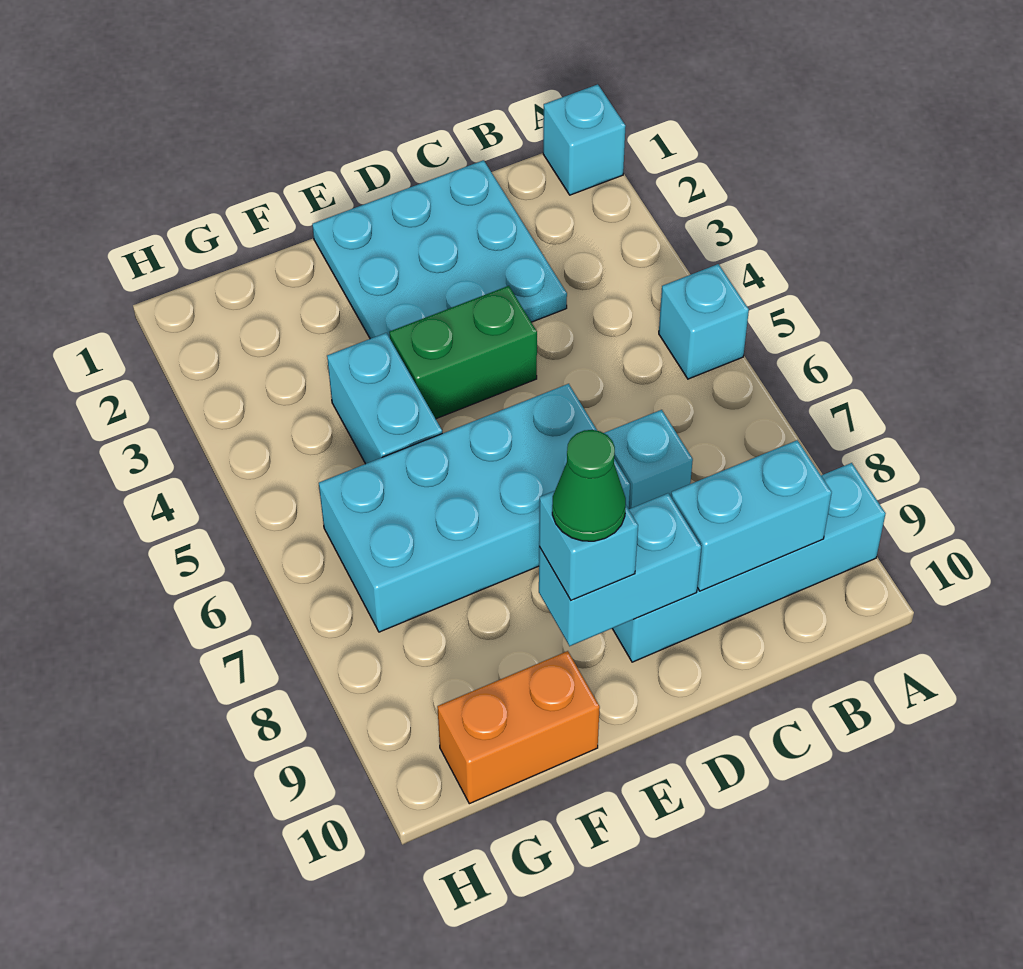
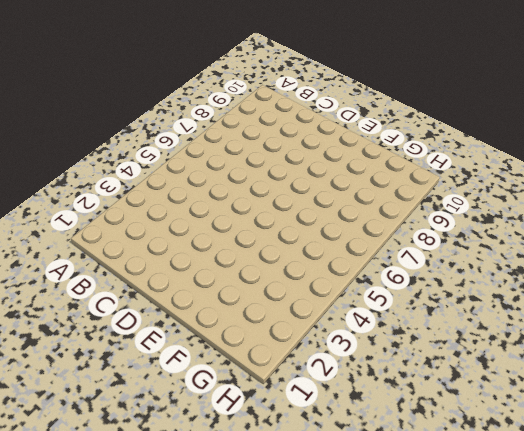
none -> cyan brick A1 level 1
none -> cyan brick A5 level 1
none -> cyan brick A9:D9 level 1

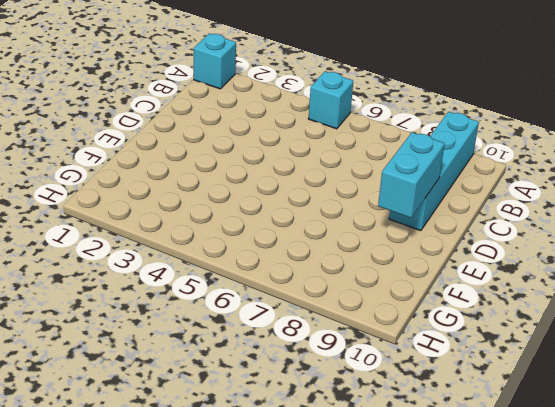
none -> cyan plate C1:E3 level 1
none -> cyan brick C7 level 1
none -> green brick D4:E4 level 1

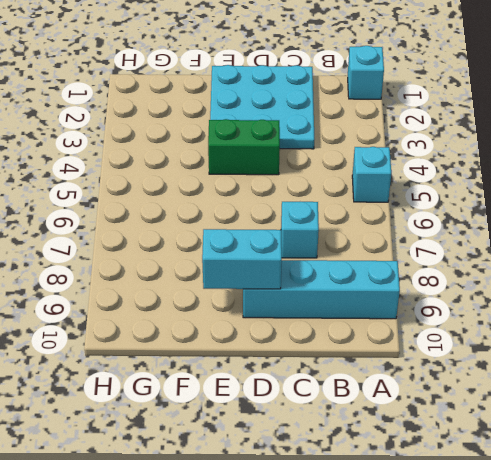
none -> cyan brick D6:G7 level 1
none -> cyan brick F4:F5 level 1
none -> orange brick F10:G10 level 1

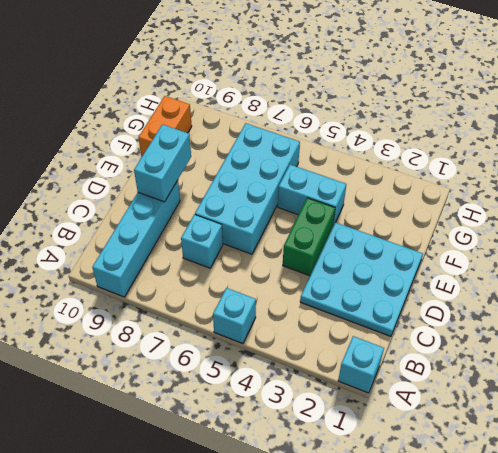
none -> cyan brick B9:C9 level 2
none -> cyan brick E9 level 3
none -> green cone E9 level 4

